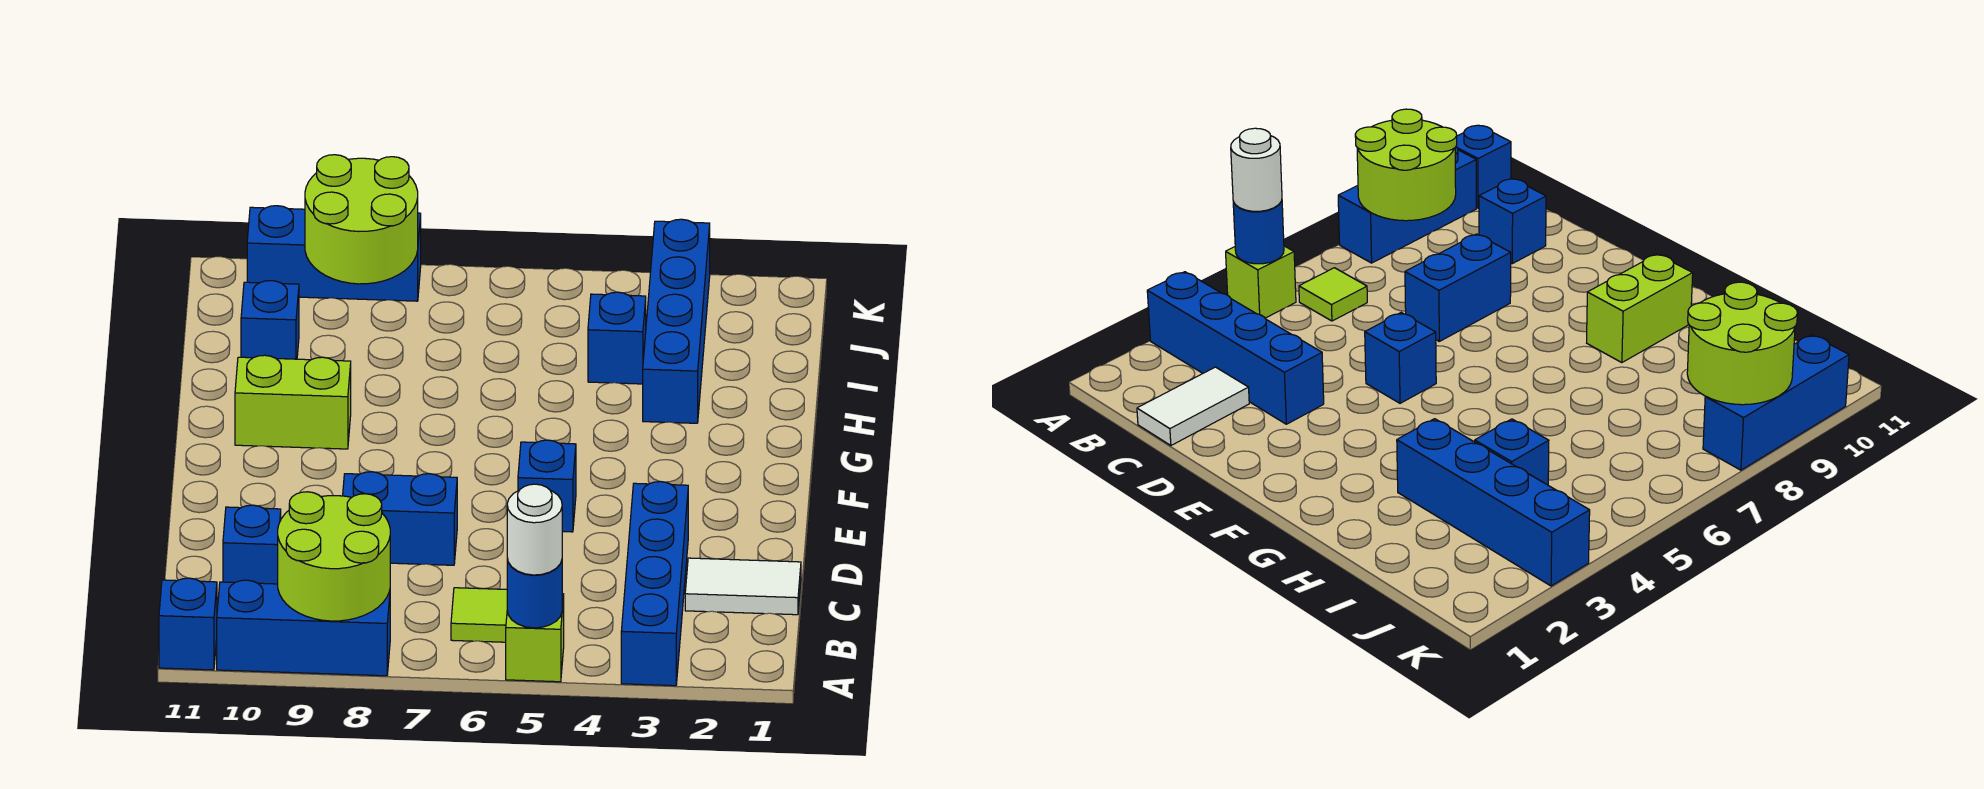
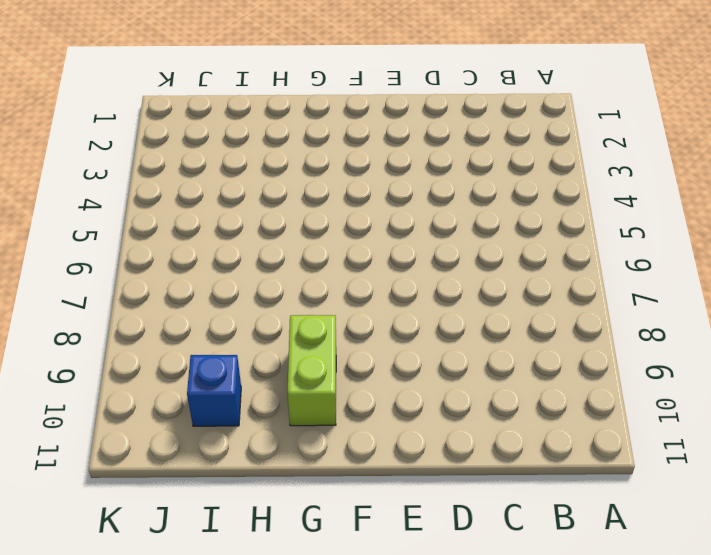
none -> blue brick A3:D3 level 1
none -> lime brick A5 level 1
none -> blue brick A8:A10 level 1

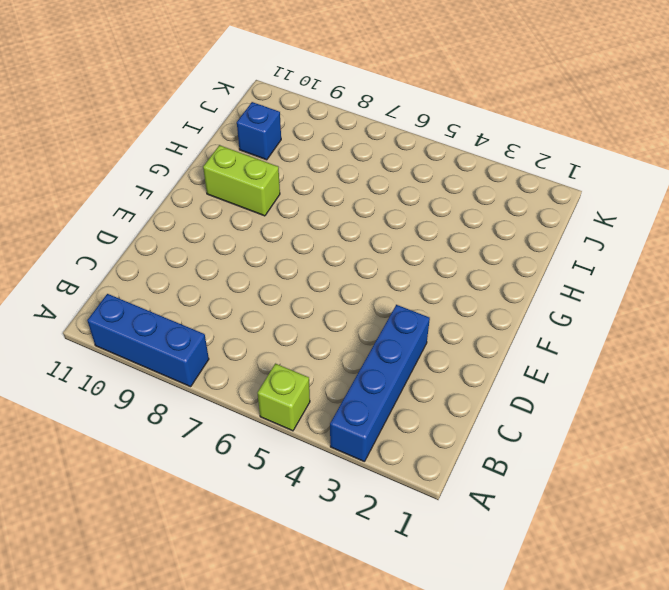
none -> blue brick A11 level 1
none -> lime tile B6 level 1
none -> white tile C1:C2 level 1

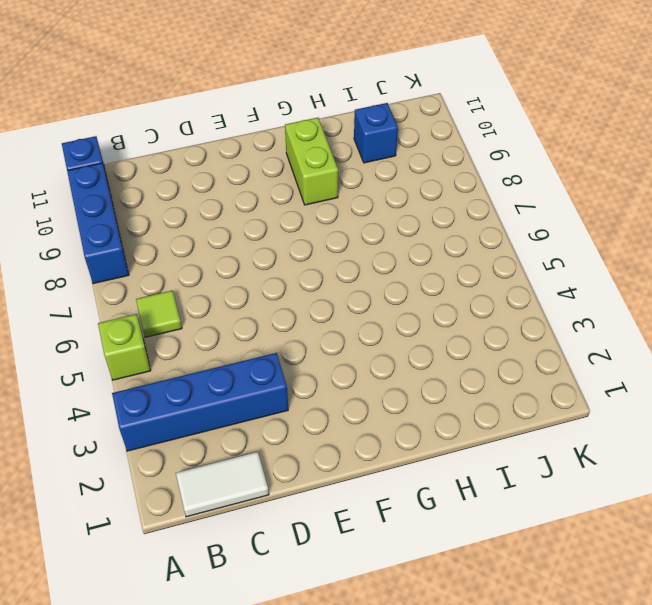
white tile B1:C1 level 1 -> white tile C1:C2 level 1
none -> blue brick C10 level 1
none -> blue brick D7:D8 level 1
none -> blue brick E5 level 1

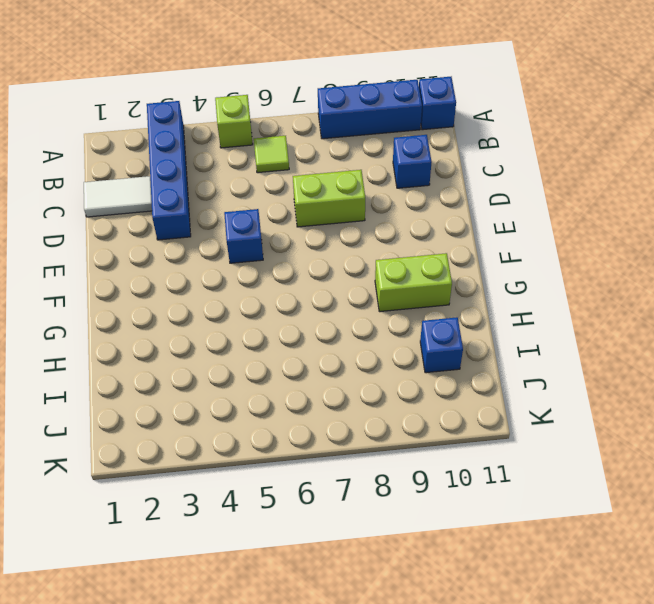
lime brick D7:D8 level 1 -> blue brick D7:D8 level 1
none -> blue brick H3:K3 level 1
none -> blue brick I4 level 1
none -> blue brick K8:K10 level 1

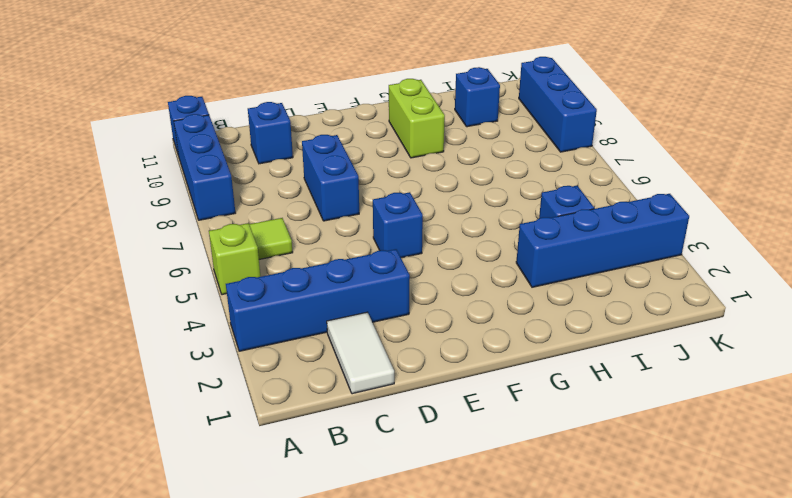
none -> blue round brick A5 level 2
none -> lime round brick A8:B9 level 2
none -> lime round brick J8:K9 level 2

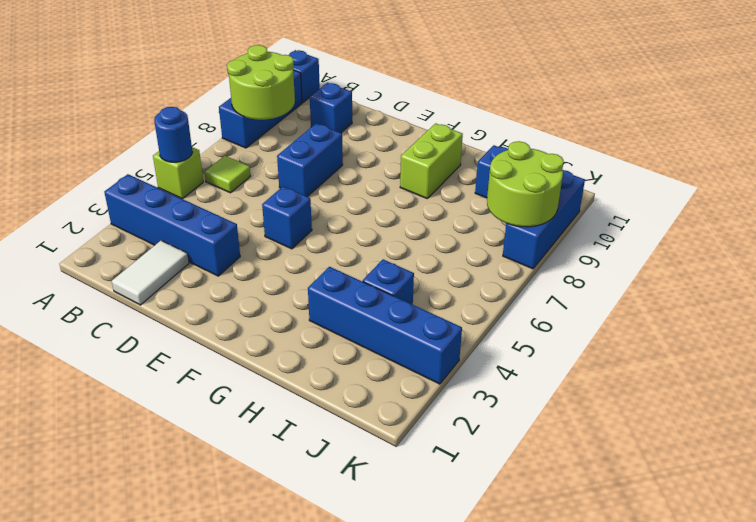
none -> white round brick A5 level 3

